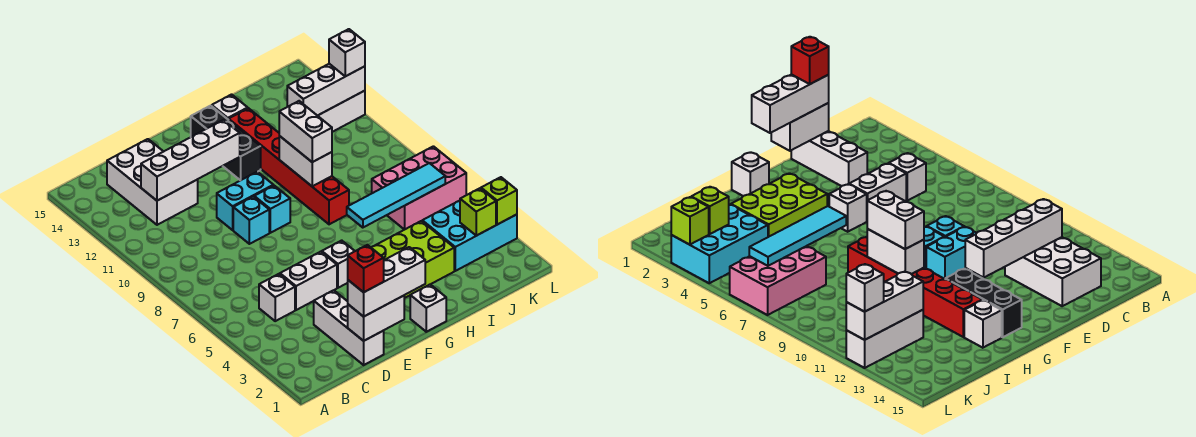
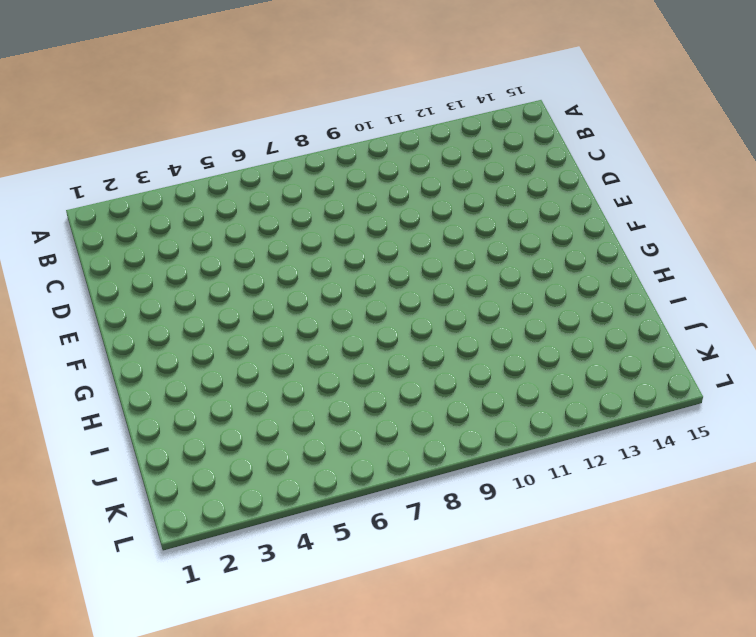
none -> white brick C5 level 1
none -> white brick C12:D14 level 1
none -> white brick D1:D3 level 1

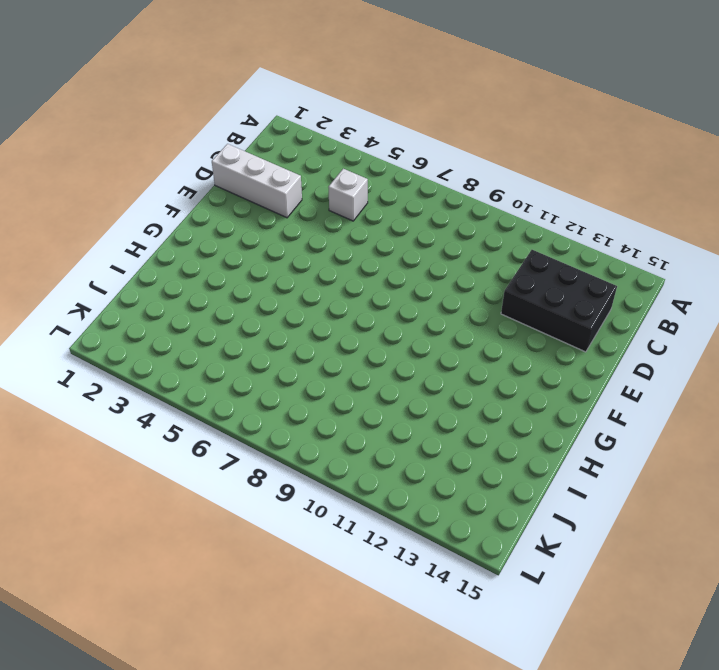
black brick C12:D14 level 1 -> white brick C12:D14 level 1
none -> white brick D5:E5 level 1
none -> cyan brick E9 level 1
none -> cyan brick E10:F10 level 1

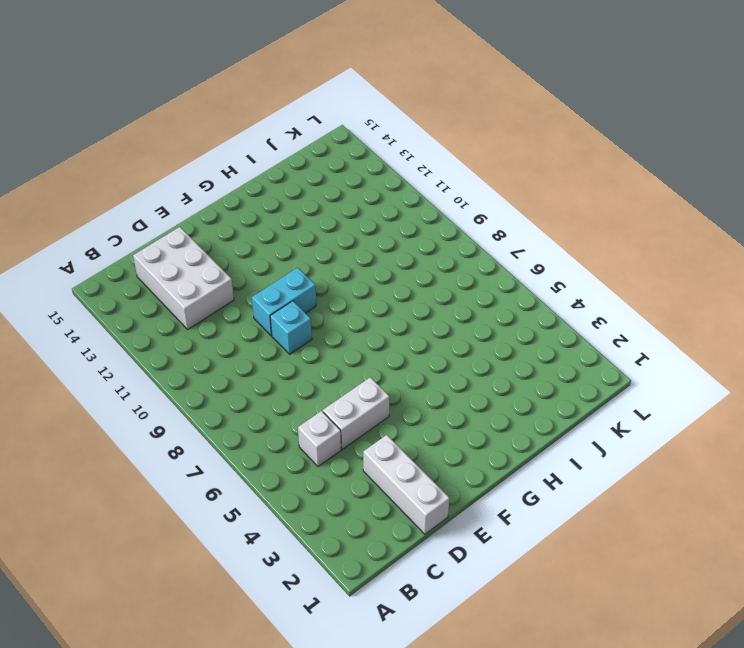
none -> white brick F5 level 1
none -> cyan brick F9 level 1
none -> white brick G1 level 1

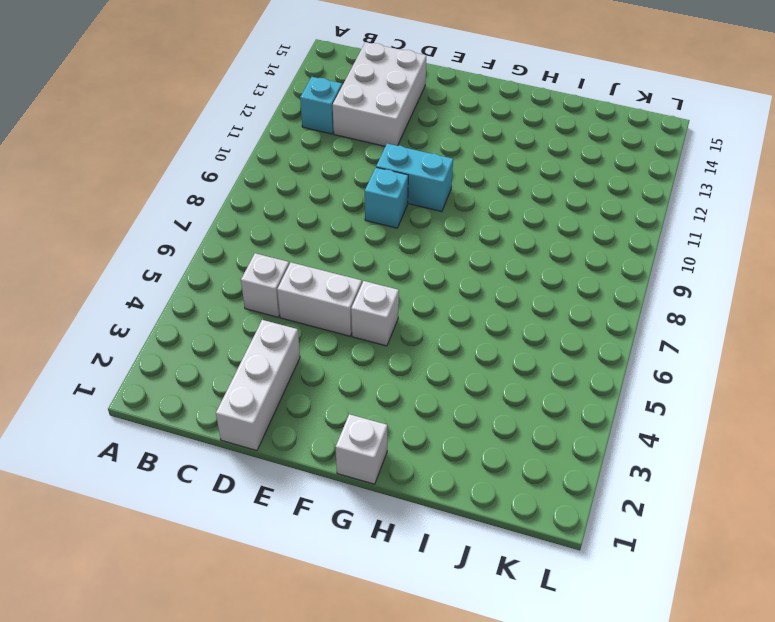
cyan brick B12 level 1 -> cyan brick F9 level 1
none -> lime brick G3:I4 level 1
none -> black brick G12:G14 level 1
none -> red brick H8:H13 level 1

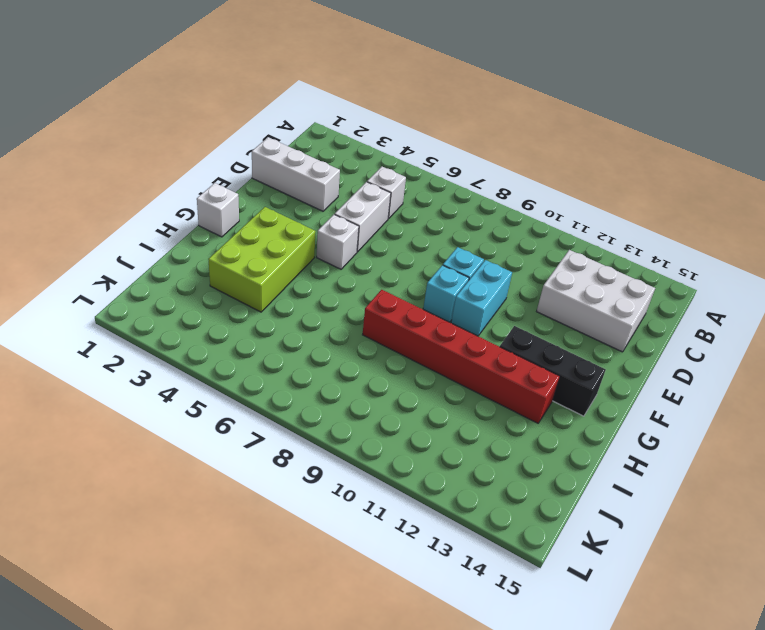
none -> white brick H14 level 1
none -> cyan brick J3:L4 level 1
none -> pink brick J6:L7 level 1

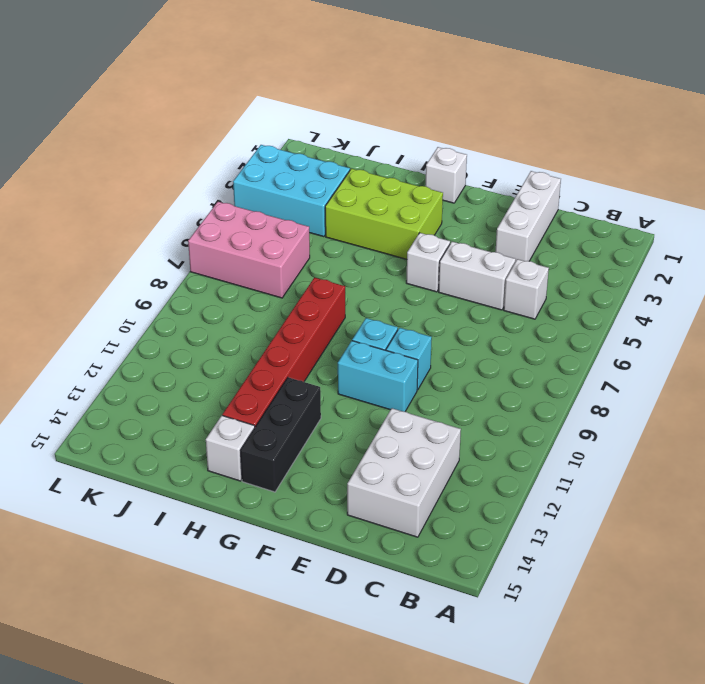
none -> white brick J12:L12 level 1
none -> white brick C12:F12 level 2
none -> white brick D1:E1 level 2

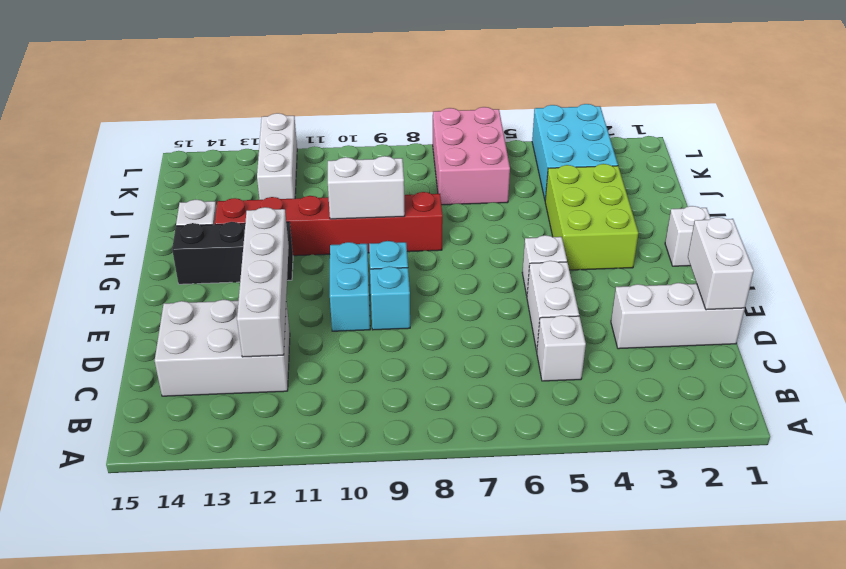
none -> cyan tile H6:K6 level 2
none -> white brick J12:L12 level 2
none -> lime brick K3 level 2

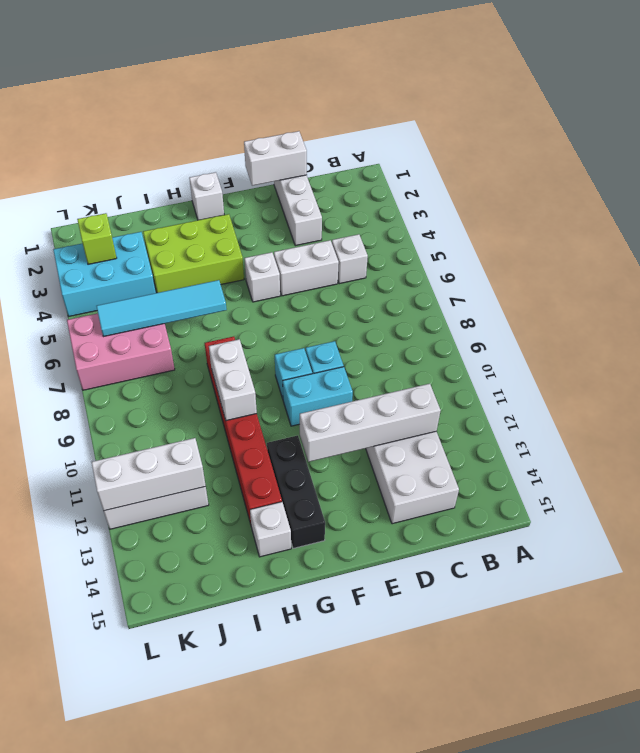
none -> lime brick L3 level 2
none -> white brick D1:F1 level 3
none -> white brick H9:H10 level 3

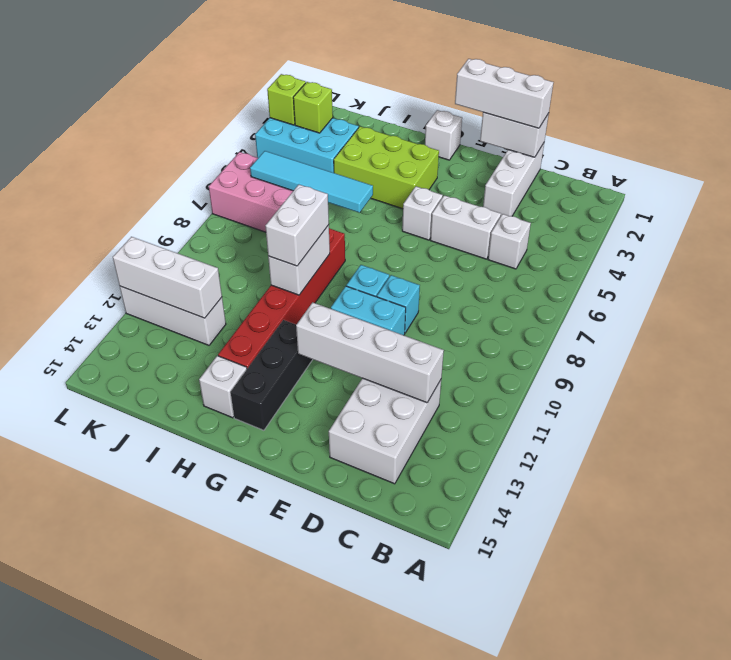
none -> white brick L12 level 3
none -> red brick D1 level 4

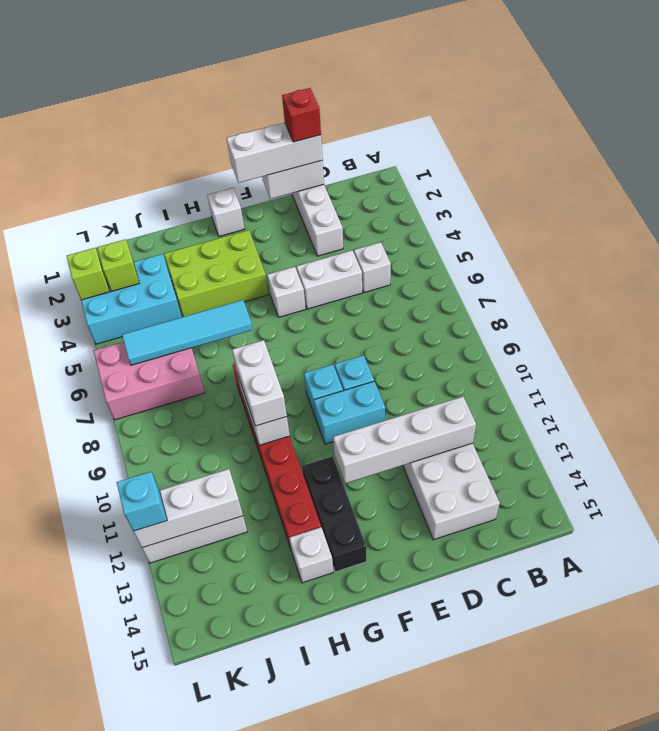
cyan brick L12 level 3 -> white brick L12 level 3

